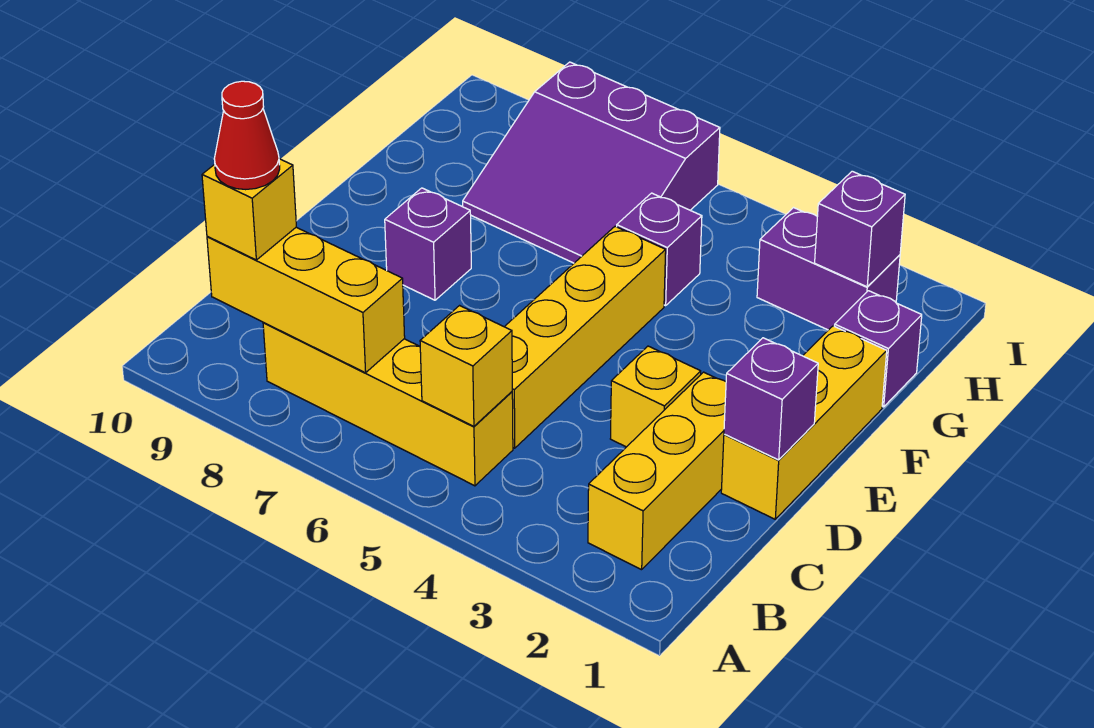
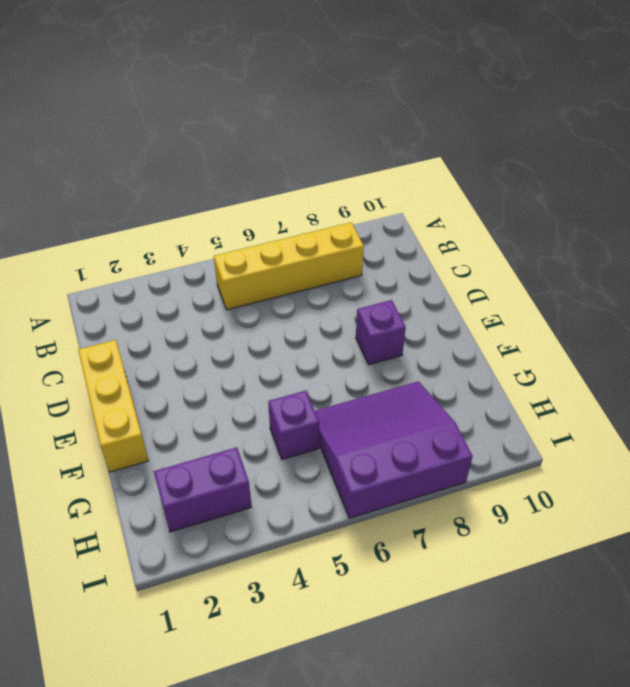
none -> yellow brick B2:D2 level 1
none -> yellow brick C5:F5 level 1
none -> yellow brick D3 level 1

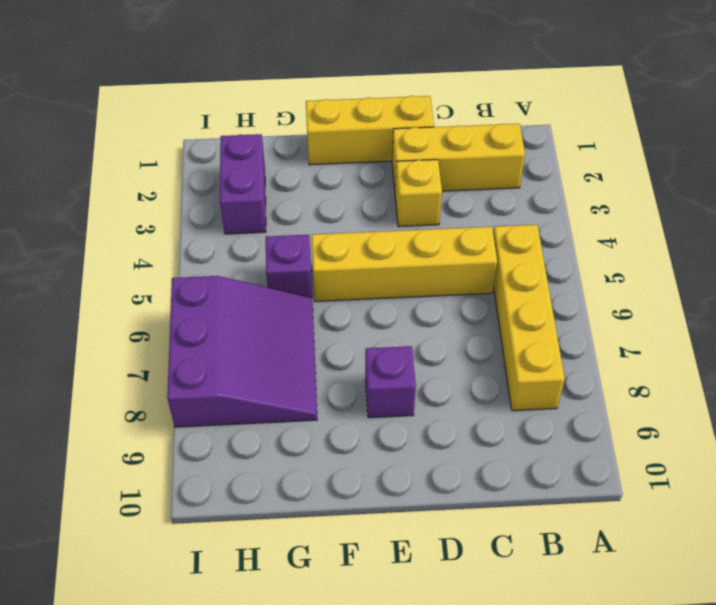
none -> purple brick G1 level 1
none -> yellow brick B5 level 2
none -> yellow brick B7:B9 level 2

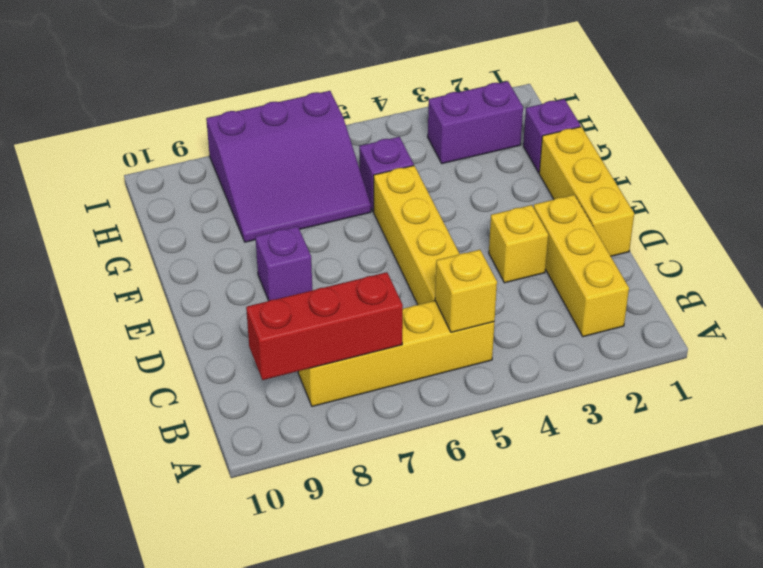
red brick B7:B9 level 2 -> yellow brick B7:B9 level 2
none -> purple brick D1 level 2
none -> purple brick H2 level 2
none -> yellow brick B9 level 3

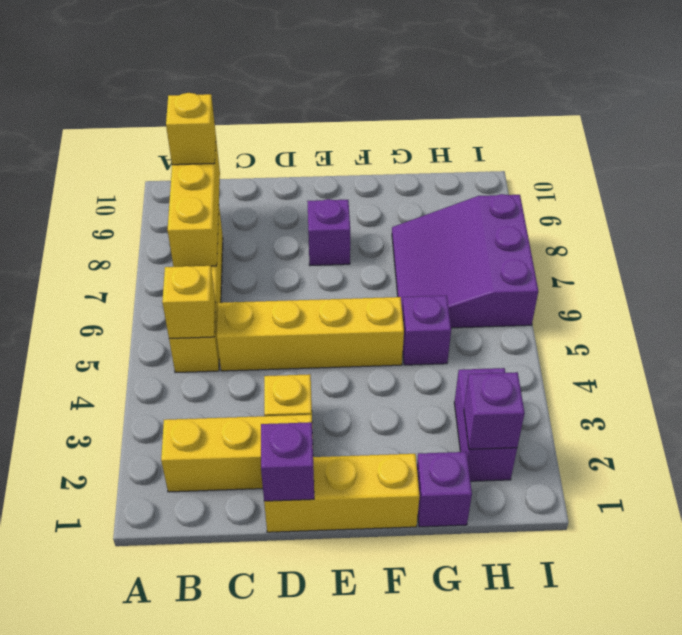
none -> red cone B9 level 4

